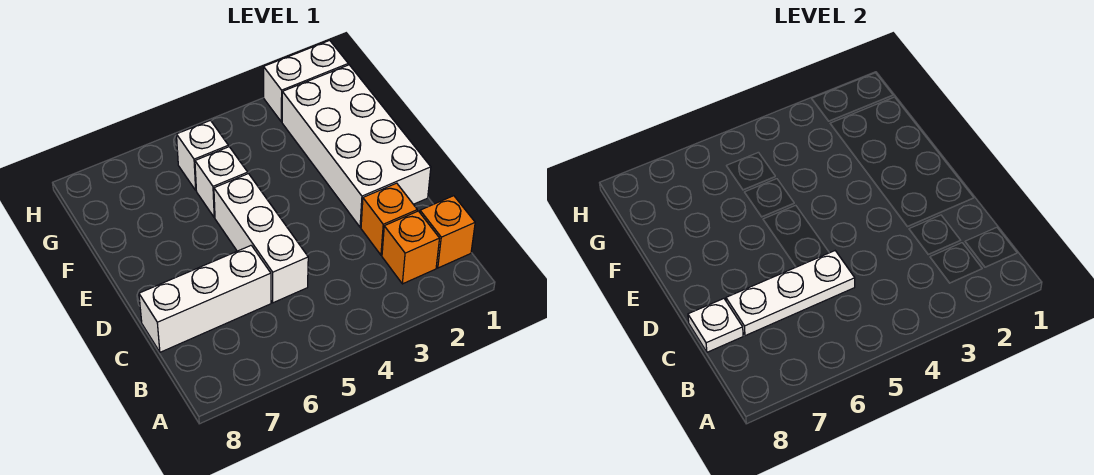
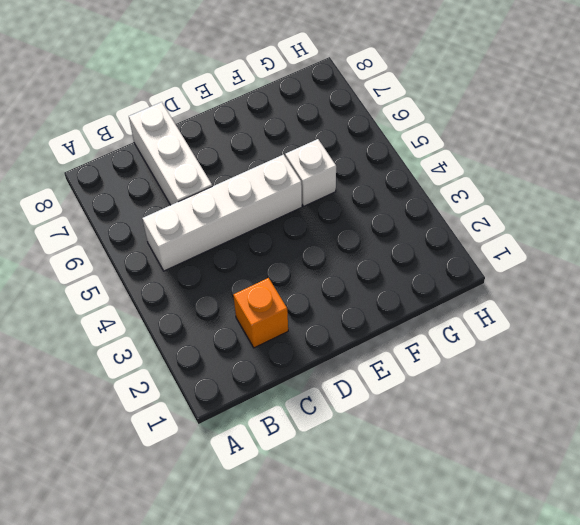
white brick B5:E5 level 1 -> white brick C5:E5 level 1
none -> orange brick B1 level 1
none -> orange brick B2 level 1

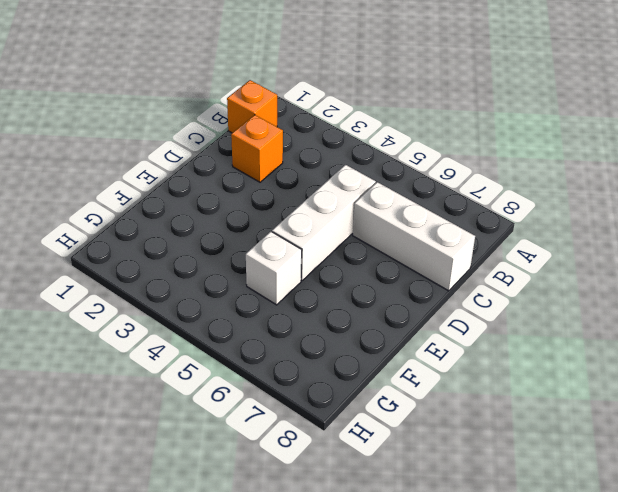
none -> orange brick B2 level 1
none -> white brick D1:G2 level 1

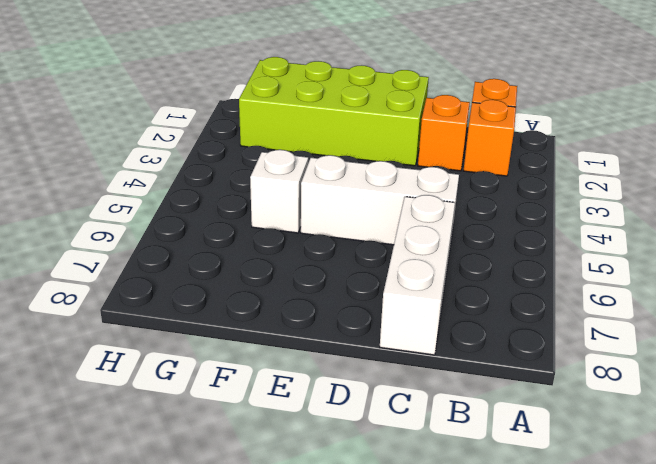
lime brick D1:G2 level 1 -> white brick D1:G2 level 1
none -> white brick G5 level 1
none -> white brick H1:H2 level 1

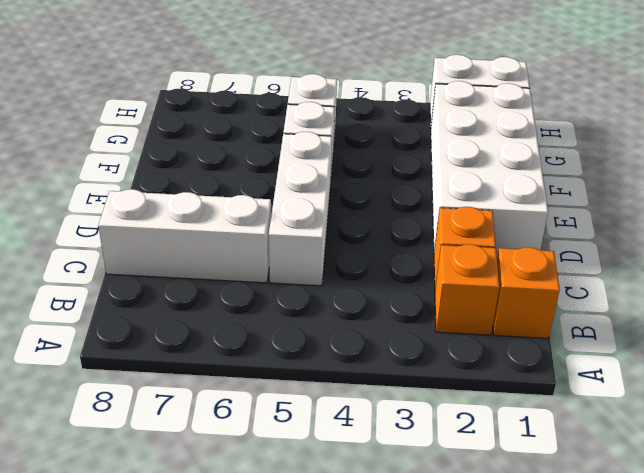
none -> white plate C5:C7 level 2
none -> white plate C8 level 2

